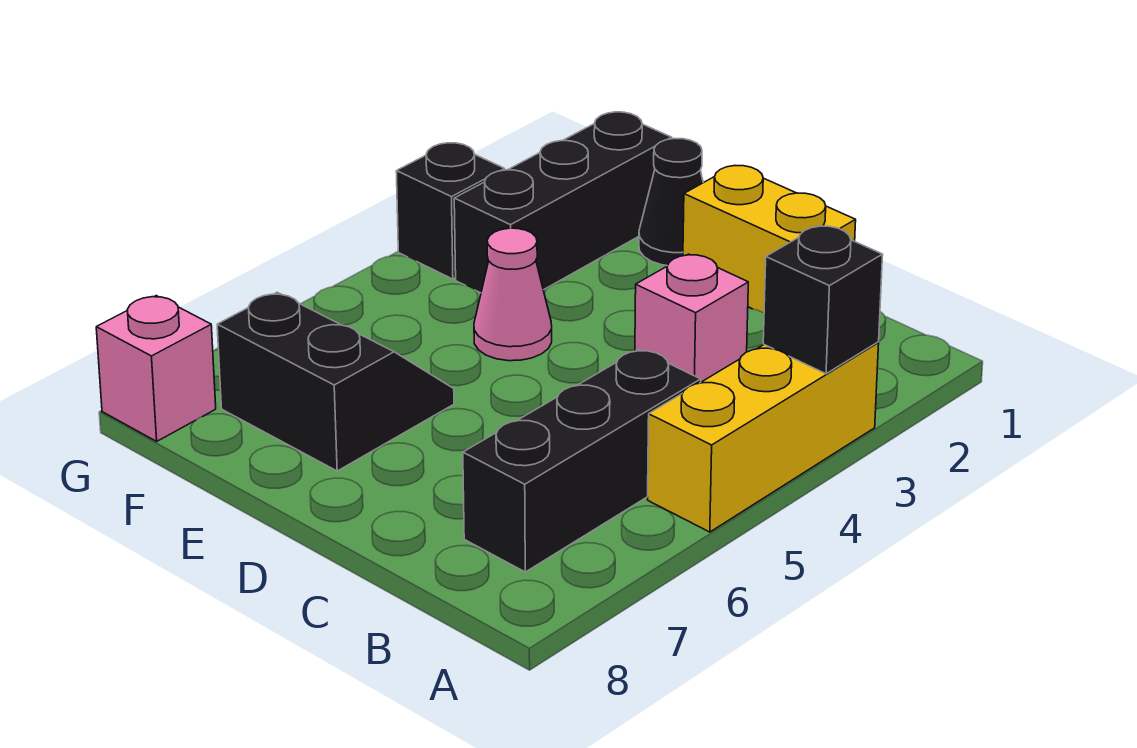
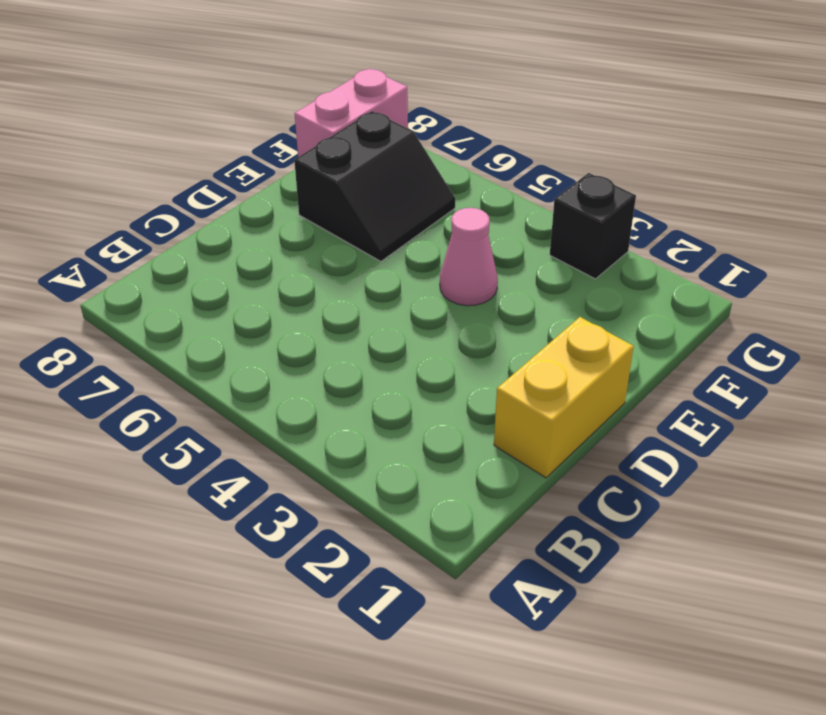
pink brick F8:G8 level 1 -> pink brick G8 level 1
none -> yellow brick A3:A5 level 1
none -> black brick B5:B7 level 1

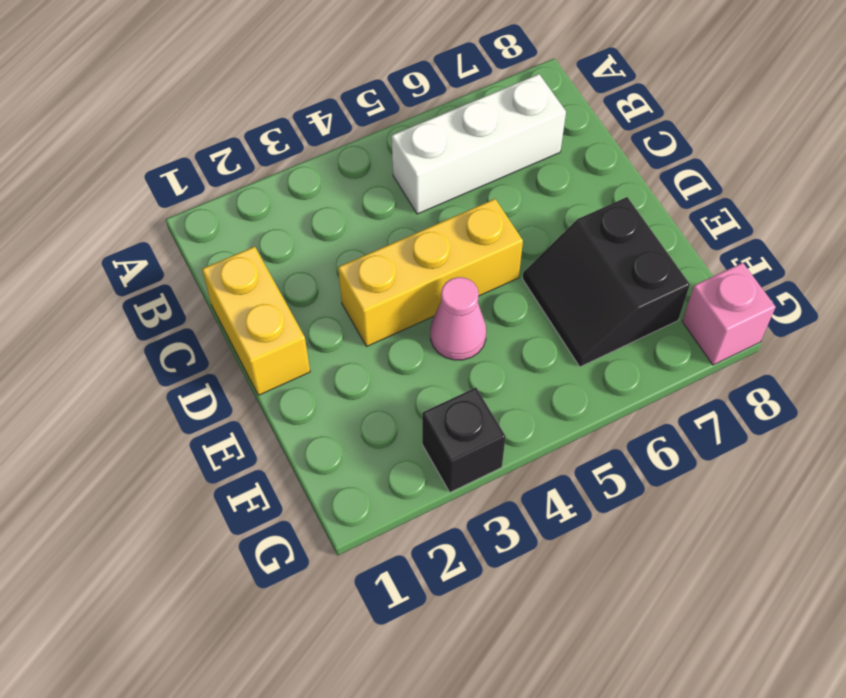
white brick B5:B7 level 1 -> black brick B5:B7 level 1
yellow brick D3:D5 level 1 -> yellow brick A3:A5 level 1
none -> pink brick C3 level 1
none -> black cone E1 level 1

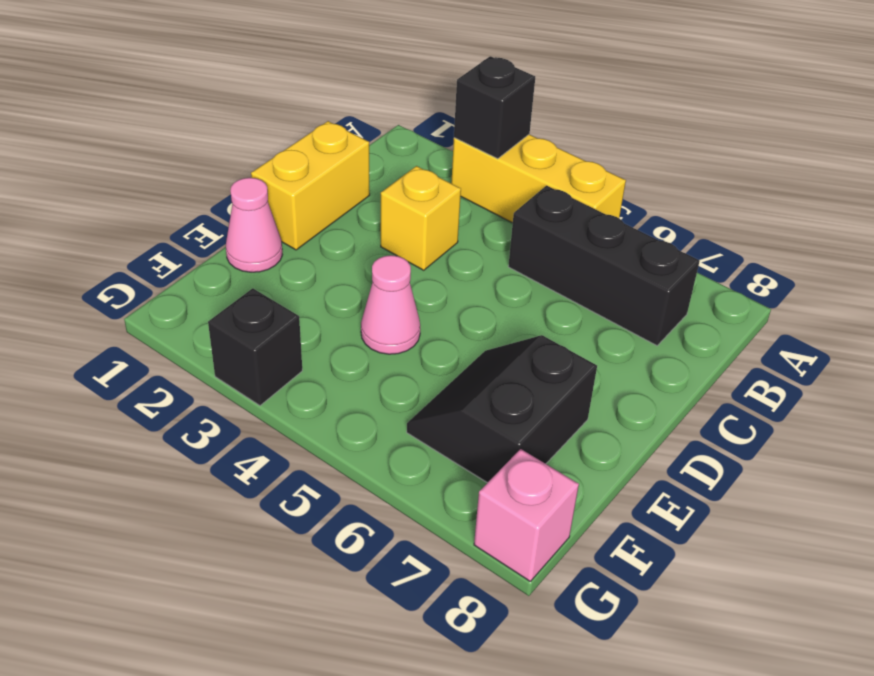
yellow brick C3 level 1 -> pink brick C3 level 1
pink cone E1 level 1 -> black cone E1 level 1
none -> black brick F1:F3 level 1

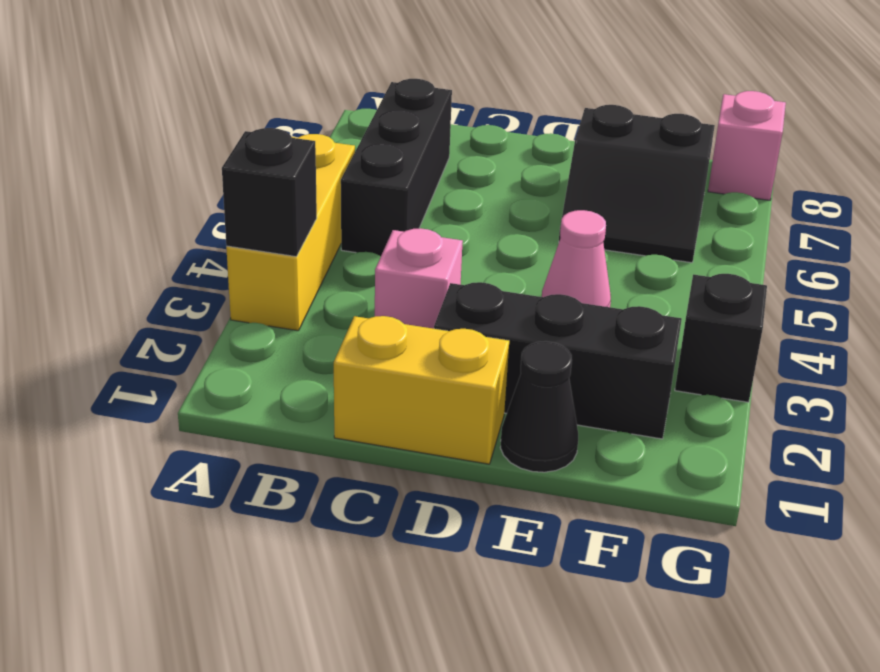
black brick D2:F2 level 1 -> black brick F1:F3 level 1

